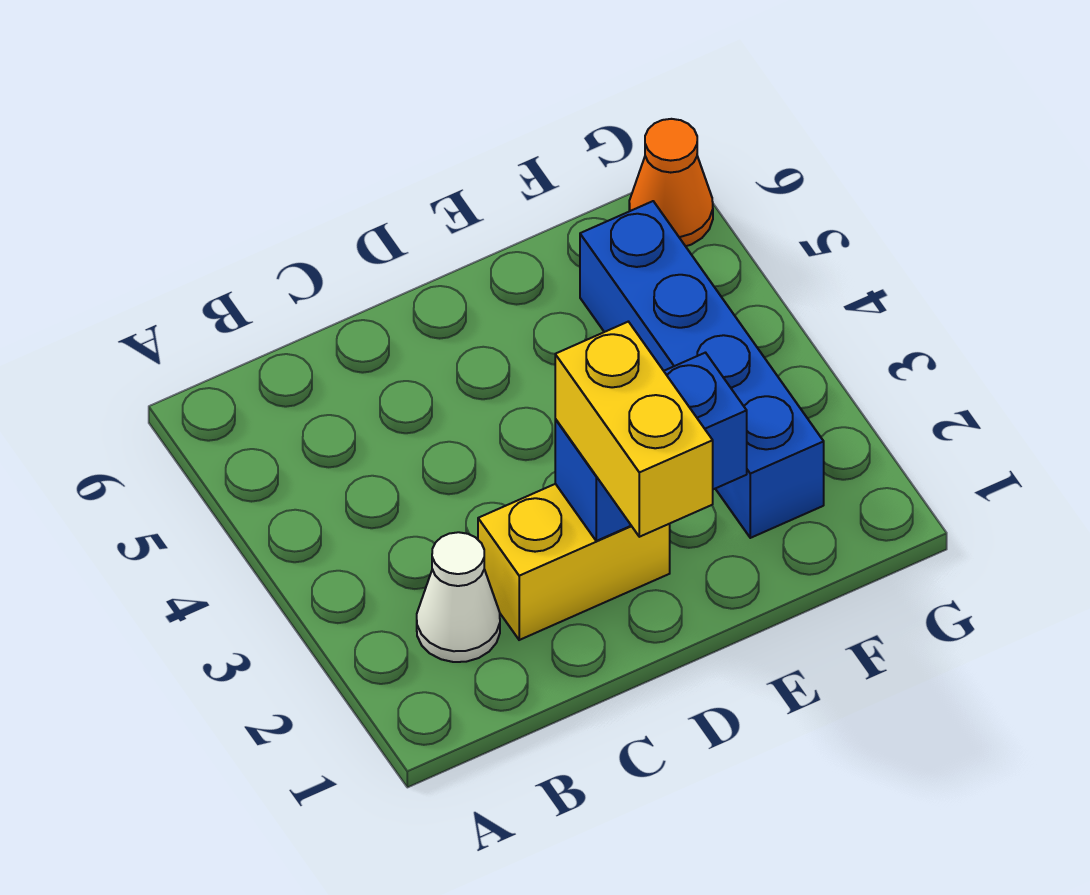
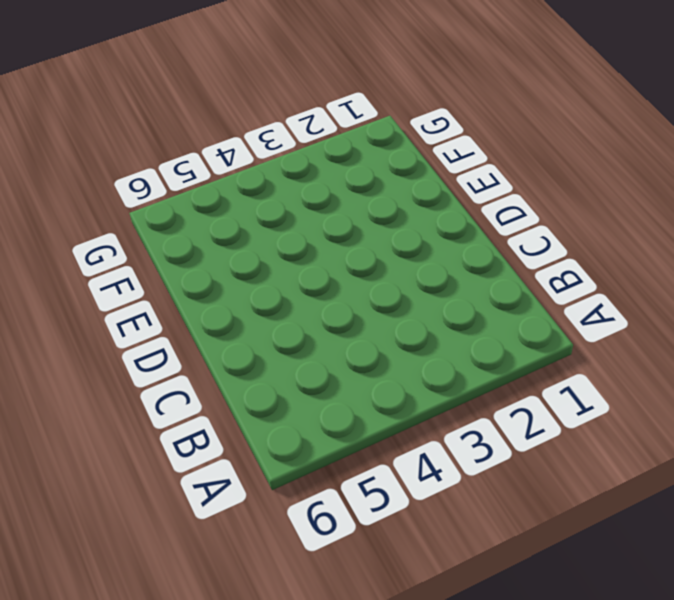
none -> white cone B2 level 1
none -> yellow brick C2:D2 level 1

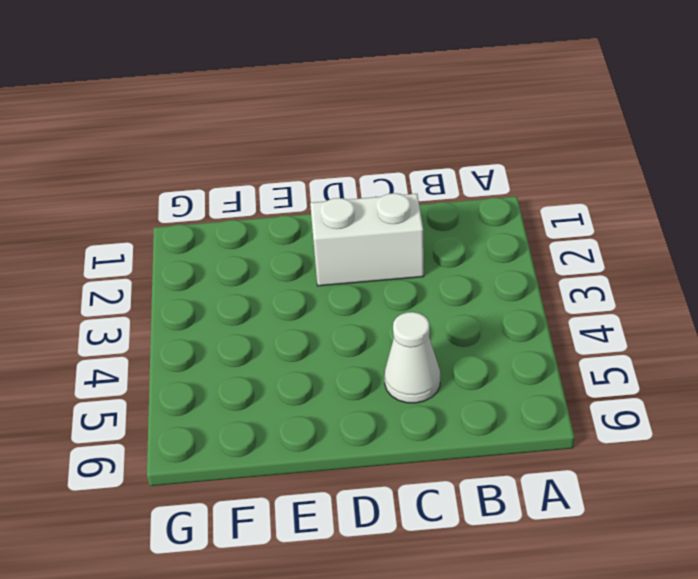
white brick C2:D2 level 1 -> yellow brick C2:D2 level 1
white cone C5 level 1 -> white cone B2 level 1
none -> blue brick F2:F5 level 1
none -> orange cone G6 level 1

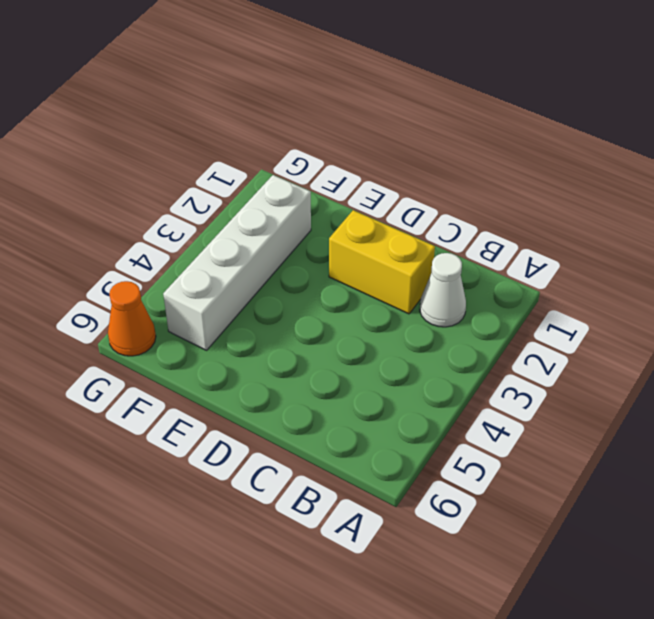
white brick F2:F5 level 1 -> blue brick F2:F5 level 1
none -> blue brick D2:E2 level 2
none -> yellow brick D1:D2 level 3

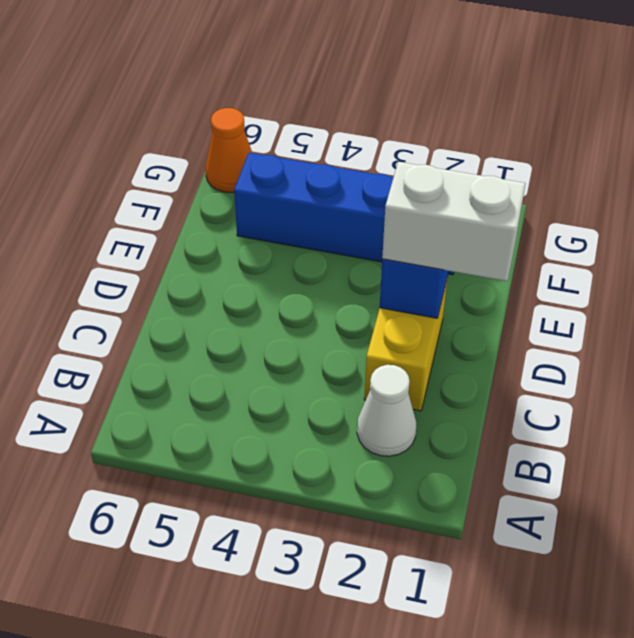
white brick D1:D2 level 3 -> yellow brick D1:D2 level 3

